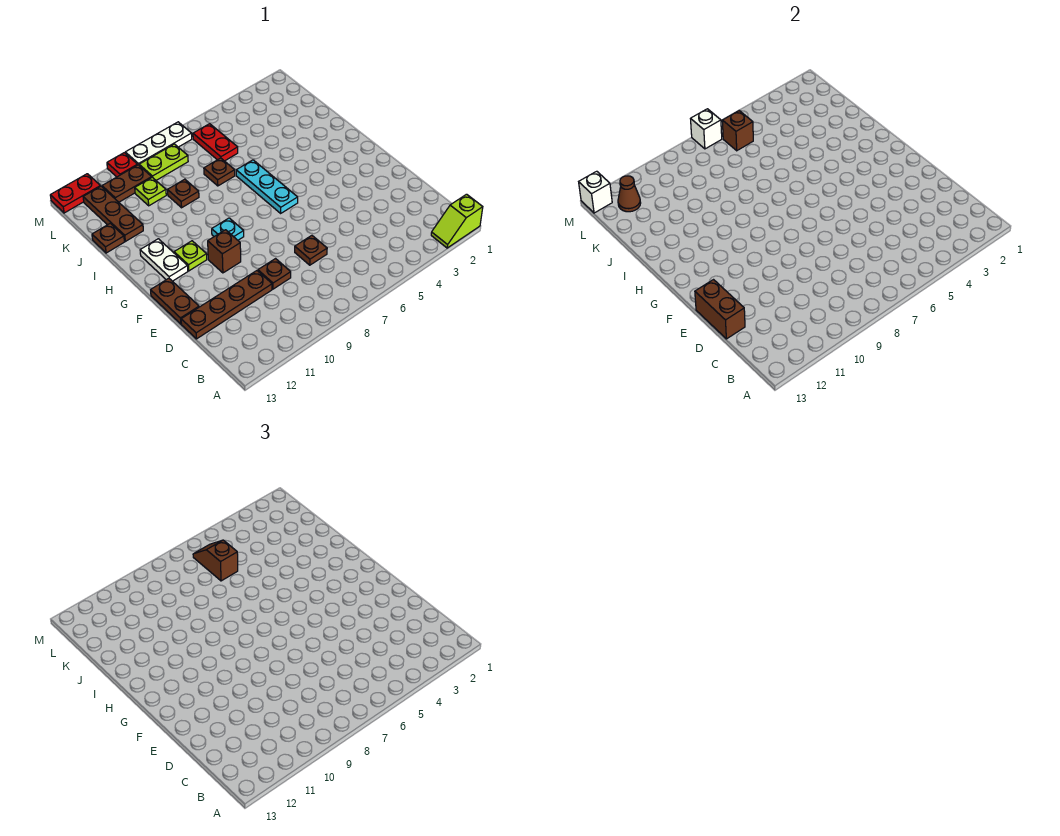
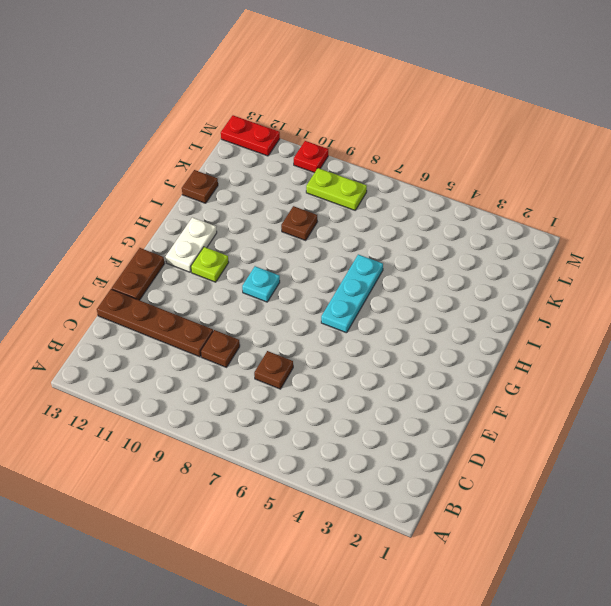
none -> lime slope A1:A2 level 1 top 1
none -> brown brick F10 level 1
none -> brown plate J7 level 1

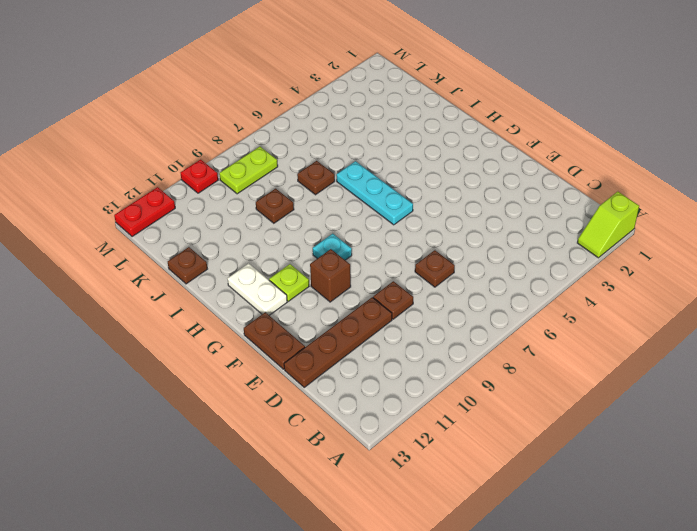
none -> brown plate J12:L12 level 1
none -> red plate K6:L6 level 1
none -> lime plate K10 level 1

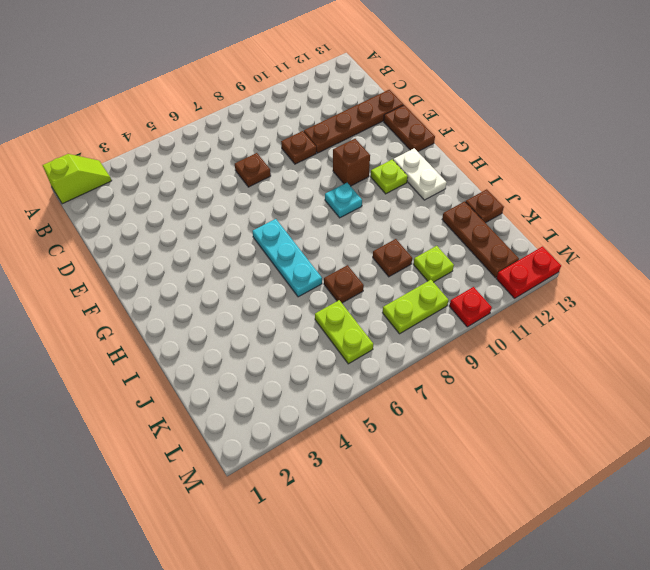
lime plate K6:L6 level 1 -> red plate K6:L6 level 1
none -> brown plate L10:L11 level 1
none -> white plate M7:M9 level 1
none -> brown brick D13:E13 level 2

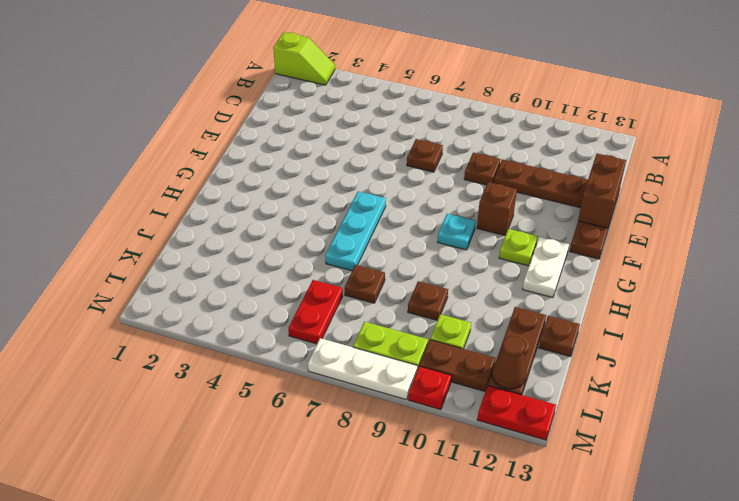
none -> brown brick L6 level 2
none -> white brick M7 level 2
none -> white brick M13 level 2

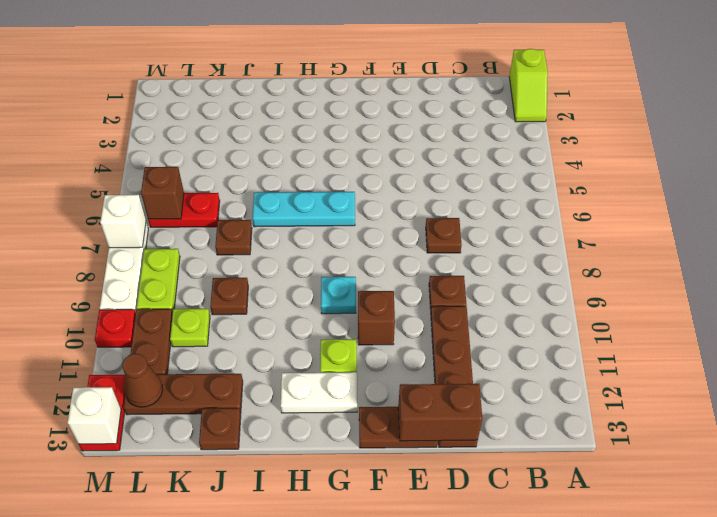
none -> brown slope K6:L6 level 3 top K

